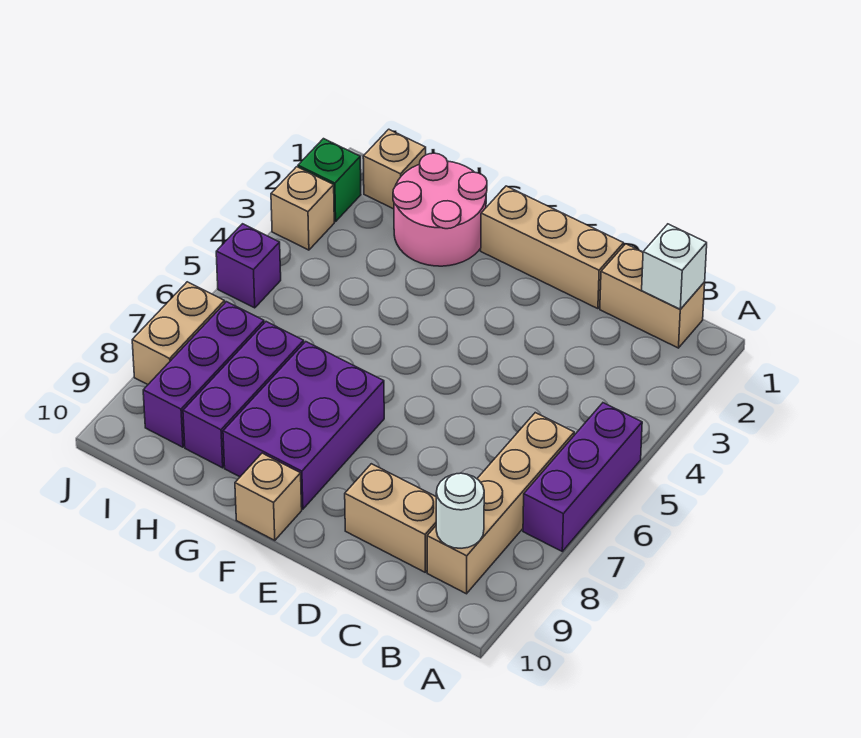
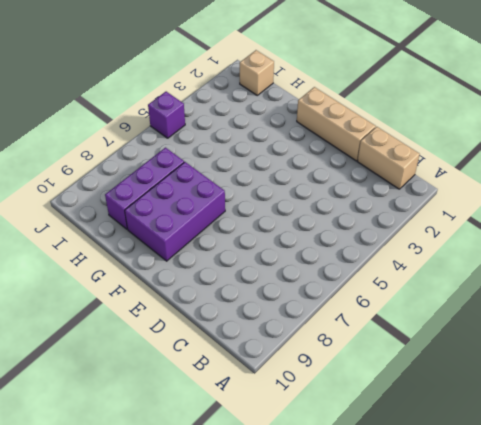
none -> purple brick A5:A7 level 1
none -> tan brick B6:B9 level 1
none -> tan brick C9:D9 level 1

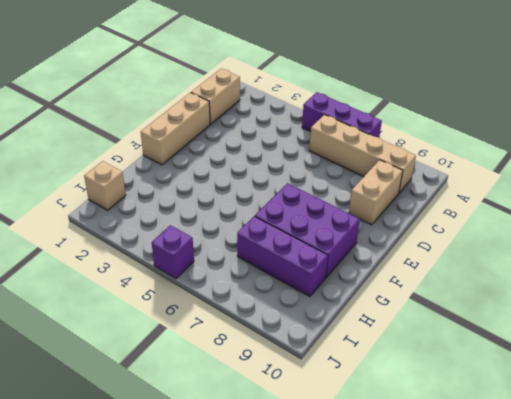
none -> tan brick F10 level 1
none -> pink round brick G1:H2 level 1
none -> purple brick I7:I9 level 1

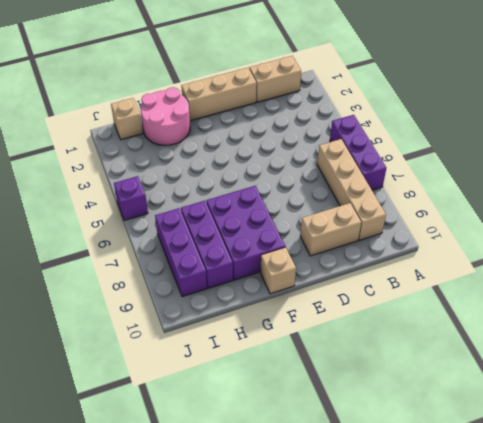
none -> green brick J2 level 1
none -> tan brick J3 level 1
none -> tan brick J7:J8 level 1

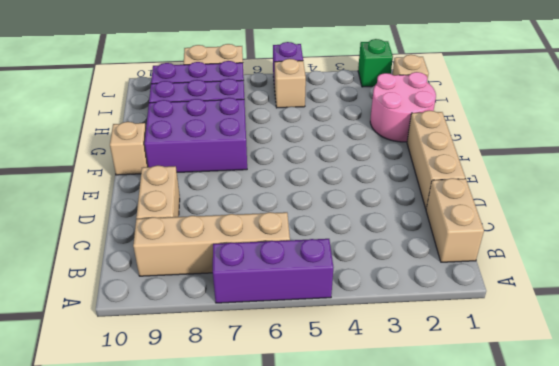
tan brick I5 level 1 -> tan brick J3 level 1
none -> white brick B1 level 2
none -> white round brick B9 level 2

